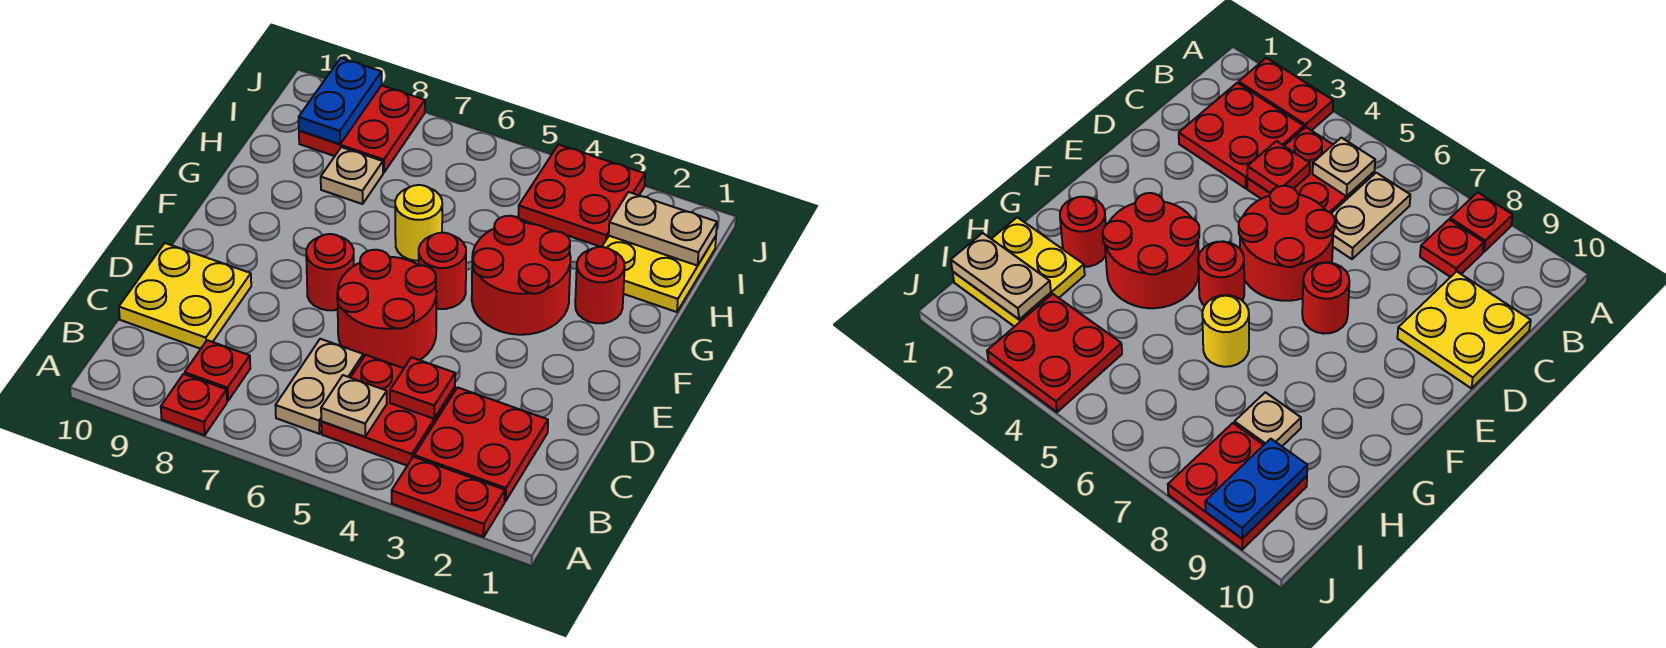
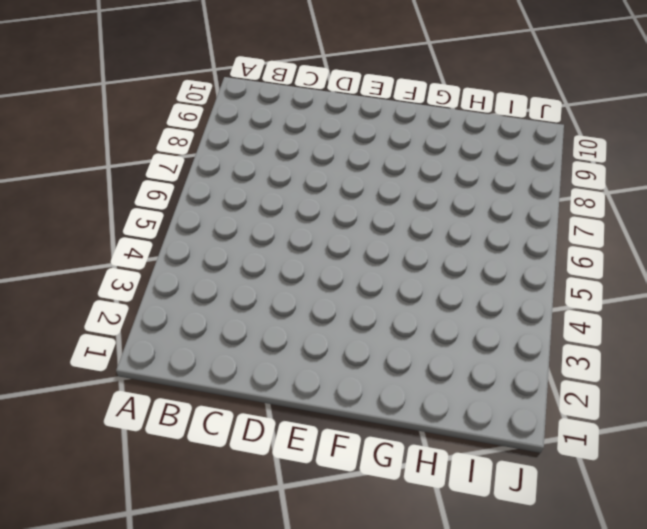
none -> red plate A2:A3 level 1
none -> red plate A8 level 1
none -> red plate B2:C3 level 1

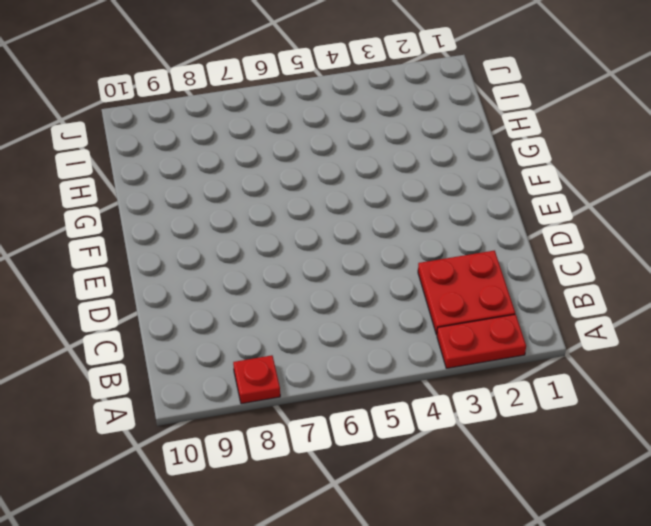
none -> red plate B4:C5 level 1
none -> tan plate B6:C6 level 1
none -> red plate B8 level 1

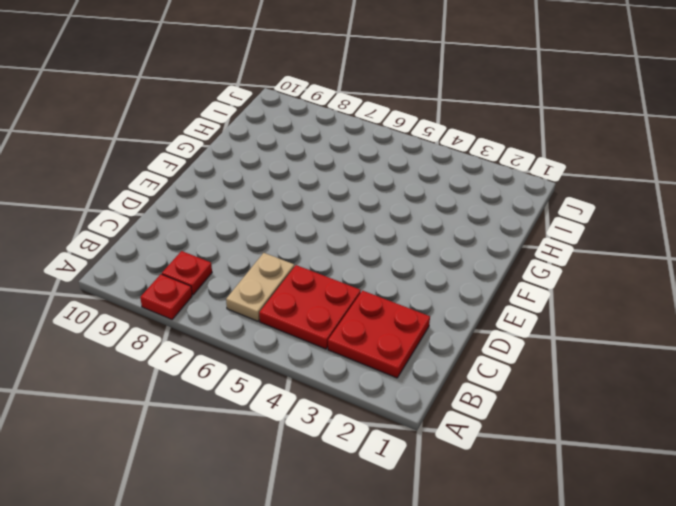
none -> red plate A2:A3 level 1
none -> yellow plate C9:D10 level 1
none -> red round brick D5:E6 level 1

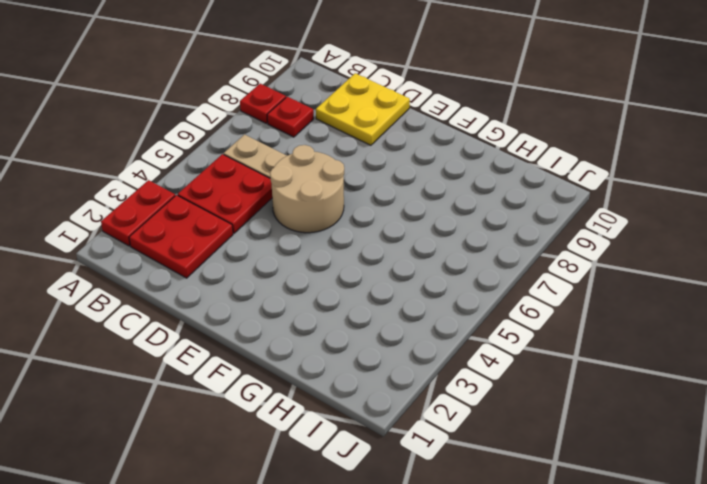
tan round brick D5:E6 level 1 -> red round brick D5:E6 level 1
none -> red round brick E7 level 1
none -> red round brick F3:G4 level 1
none -> red round brick F5 level 1

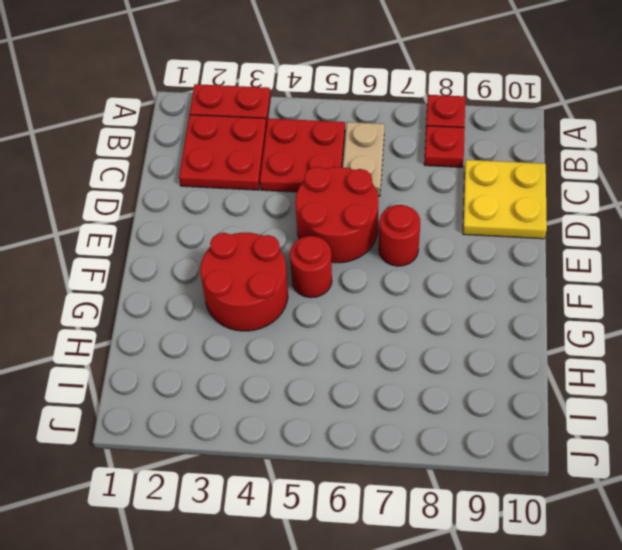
none -> red round brick G2 level 1
none -> yellow round brick G6 level 1
none -> yellow plate H1:I2 level 1

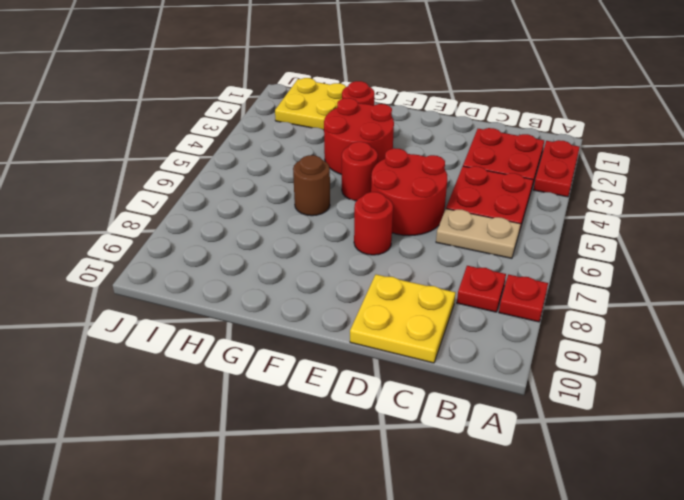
brown round brick G6 level 1 -> yellow round brick G6 level 1
none -> tan plate H8 level 1
none -> red plate I3:J4 level 1
none -> red plate I8:J9 level 1

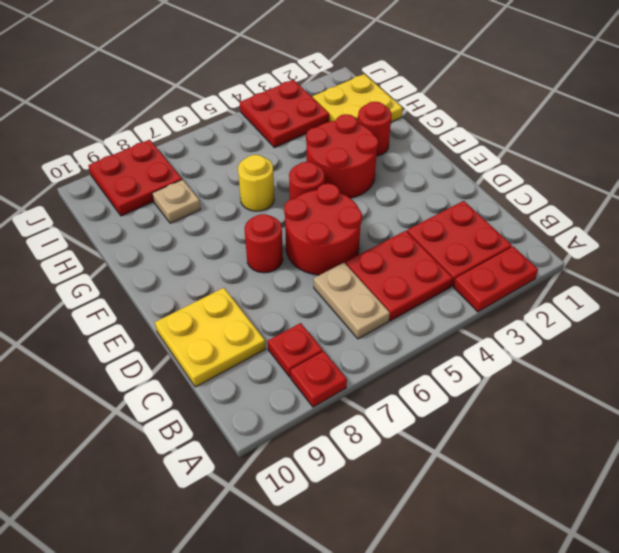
none -> tan plate B5 level 2
none -> red plate C4 level 2
none -> tan plate I1:I2 level 2

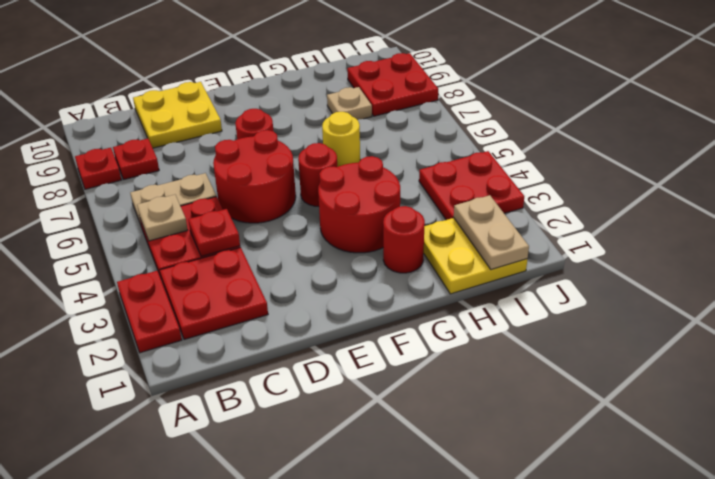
none -> blue plate I9:J9 level 2

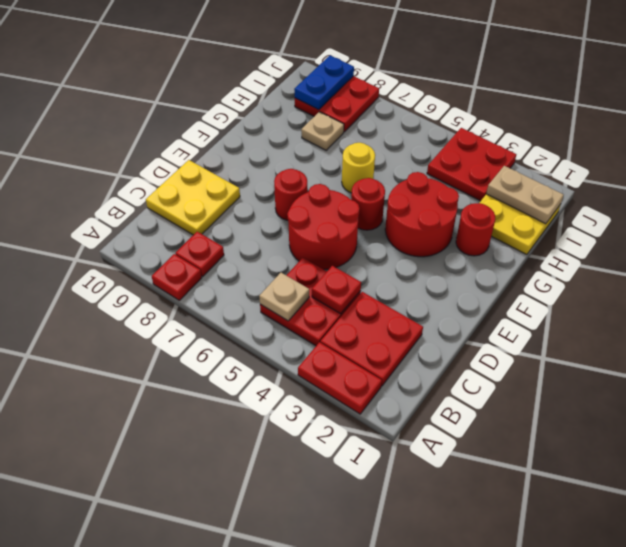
none -> tan plate B6:C6 level 1

